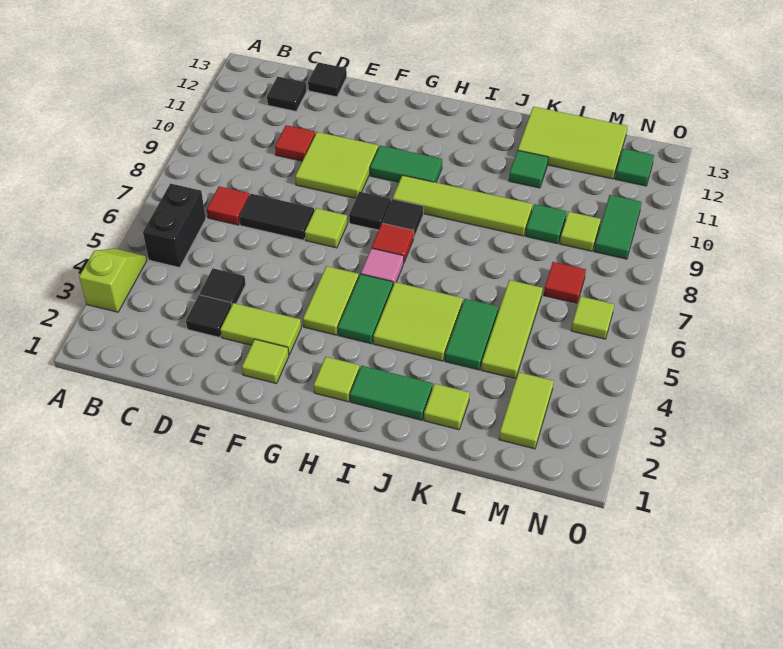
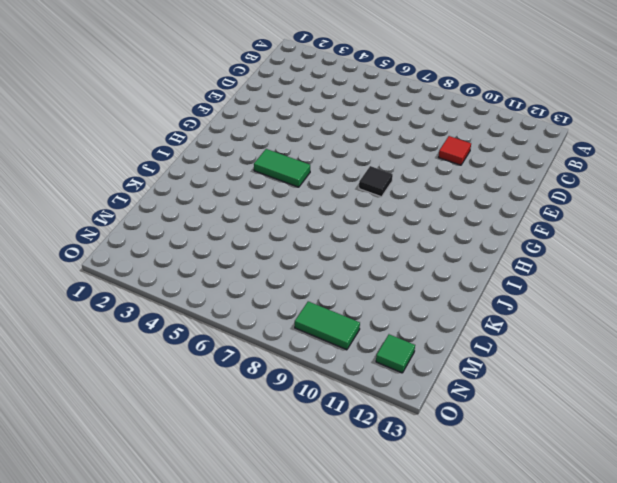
none -> lime slope A3:A4 level 1 top 3
none -> black brick B5:B6 level 1
none -> red tile C7 level 1
none -> black tile C12 level 1

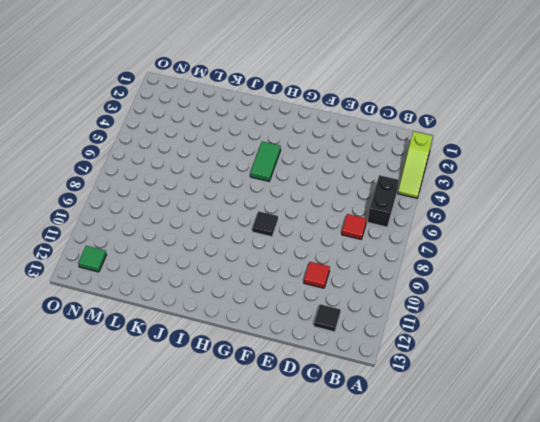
lime slope A2:A4 level 1 top 2 -> lime slope A3:A4 level 1 top 3
none -> black tile D3 level 1
none -> black tile D4 level 1
none -> black tile D7:E7 level 1
none -> black tile D13 level 1

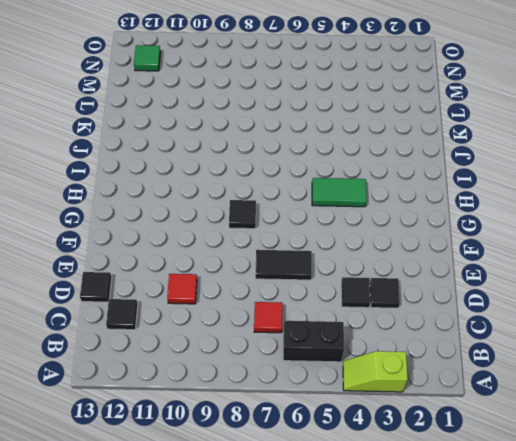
black tile E6:E7 level 1 -> black tile D7:E7 level 1
none -> lime tile E3:F3 level 1
none -> lime tile E9:F10 level 1
none -> lime tile F2 level 1
none -> lime tile F7 level 1

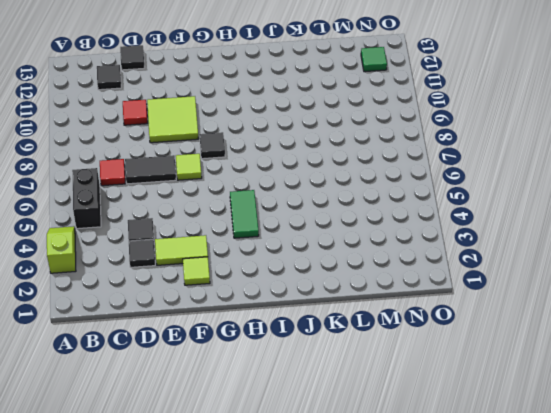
none -> lime tile G4:G5 level 1
none -> green tile G10:H10 level 1
none -> lime tile H2 level 1
none -> pink tile H6 level 1

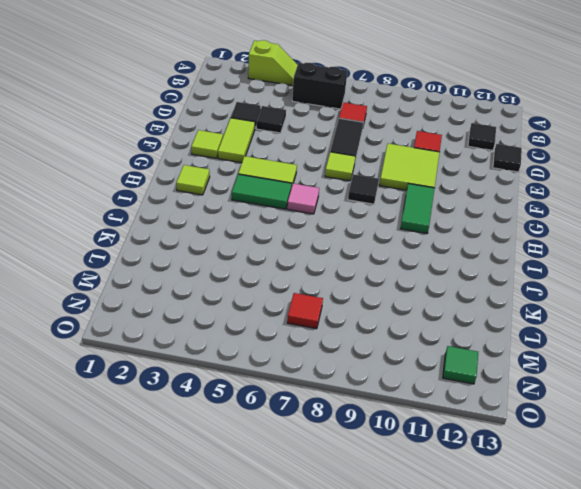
none -> red tile H7 level 1
none -> black tile H8 level 1
none -> lime tile H9:K9 level 1
none -> green tile I2:J2 level 1

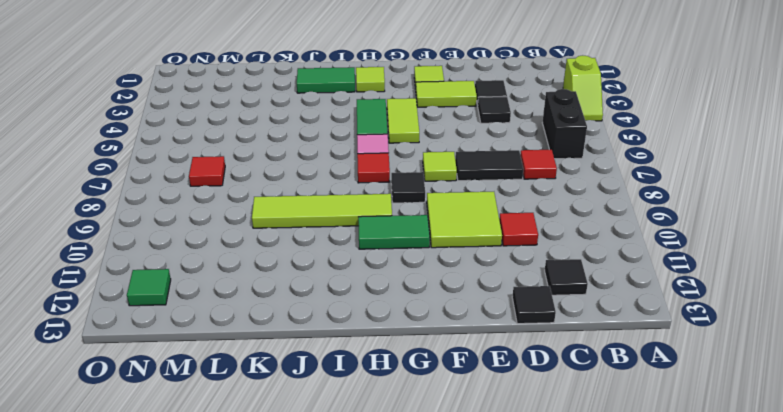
none -> black tile H8 level 1
none -> lime tile I4:J5 level 1
none -> lime tile K2 level 1
none -> green tile K4:K5 level 1

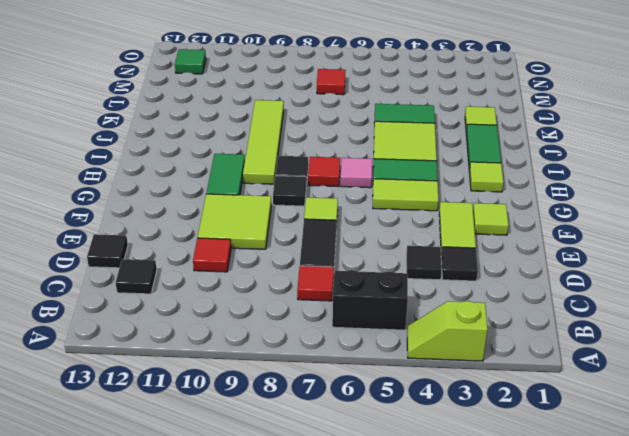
none -> green tile K11 level 1
none -> lime tile K12:M13 level 1
none -> lime tile L4:L6 level 1
none -> green tile L9 level 1

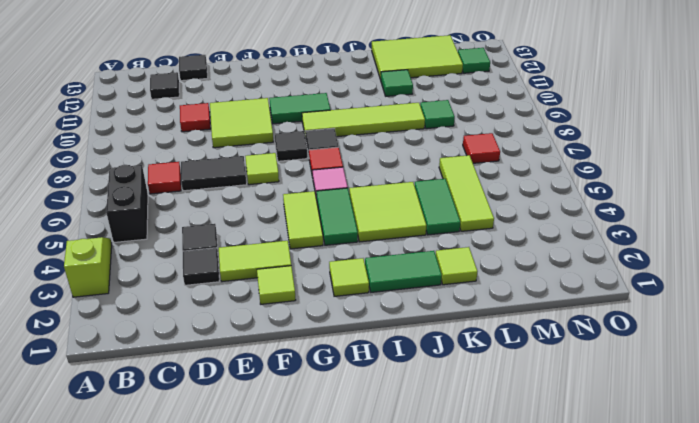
none -> lime tile M2:M3 level 1
none -> lime tile M9 level 1
none -> lime tile N6 level 1
none -> green tile N9:N10 level 1

